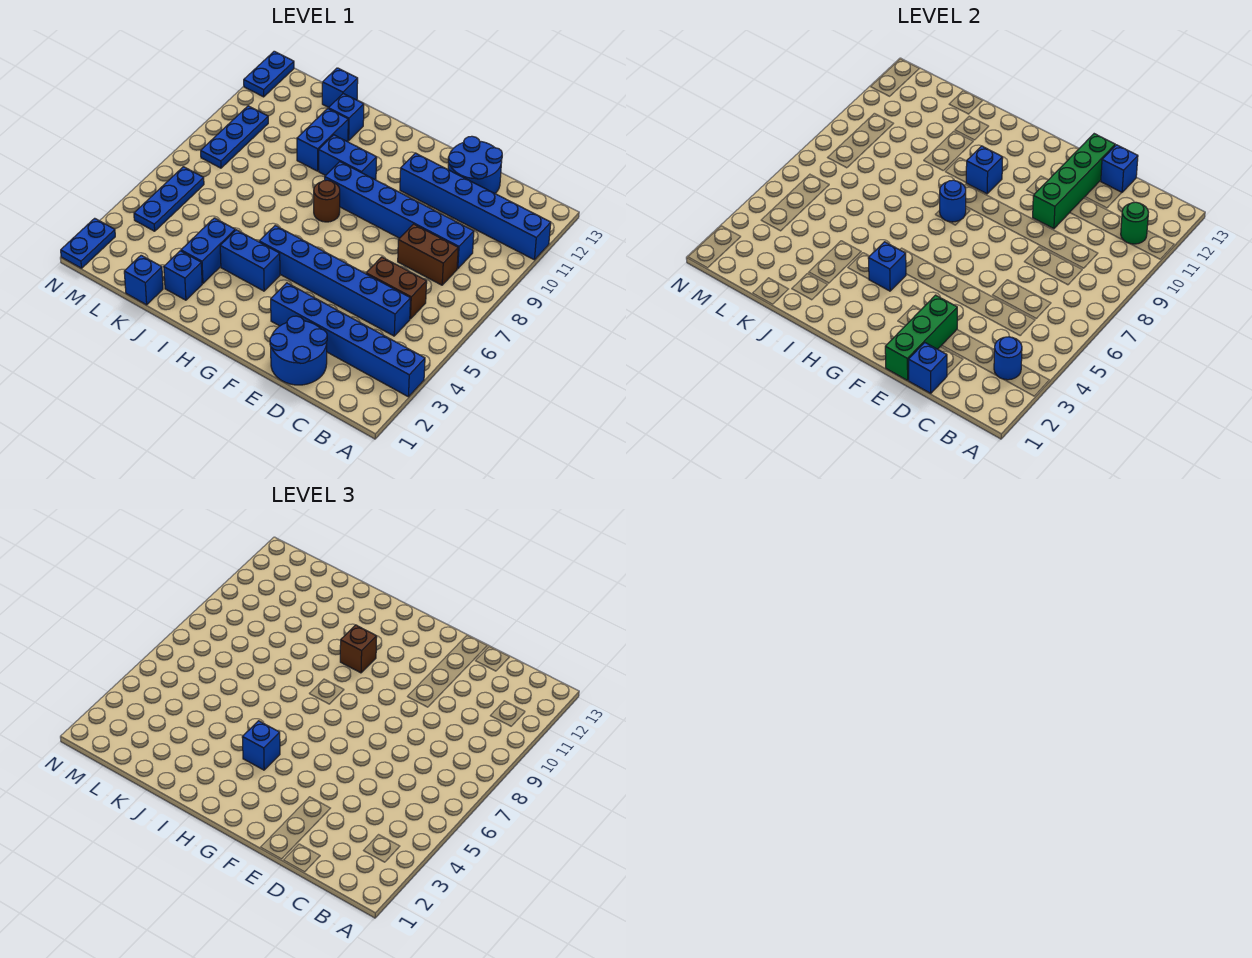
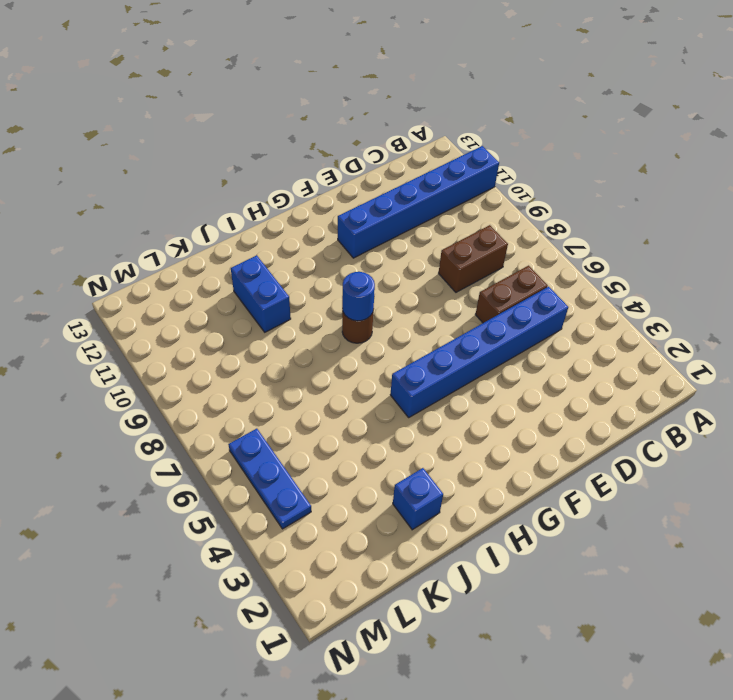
none -> blue brick A3:F3 level 1
none -> blue brick C9:H9 level 1
none -> blue round brick D1:E2 level 1
none -> blue round brick D12:E13 level 1

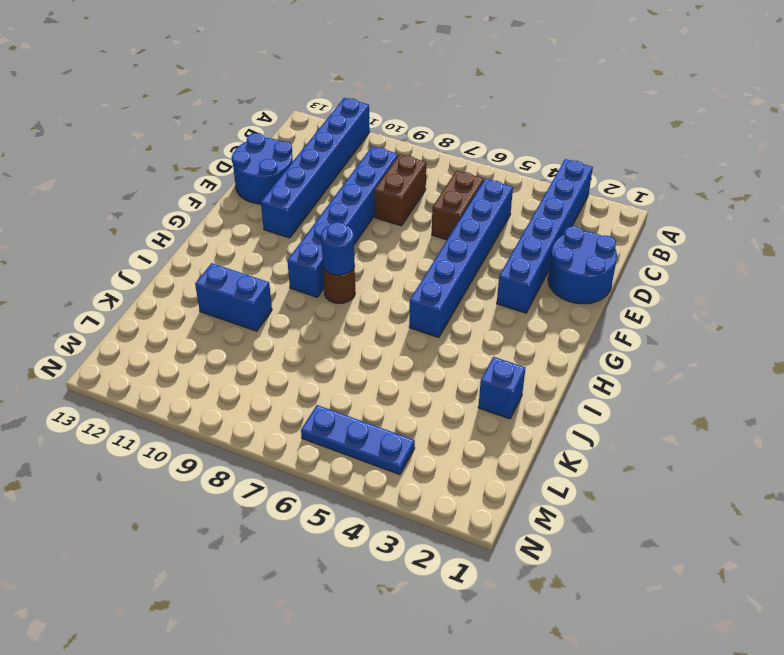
none -> blue brick H4:I4 level 1
none -> blue brick H10:I10 level 1
none -> blue brick J3:J4 level 1
none -> blue brick J12 level 1

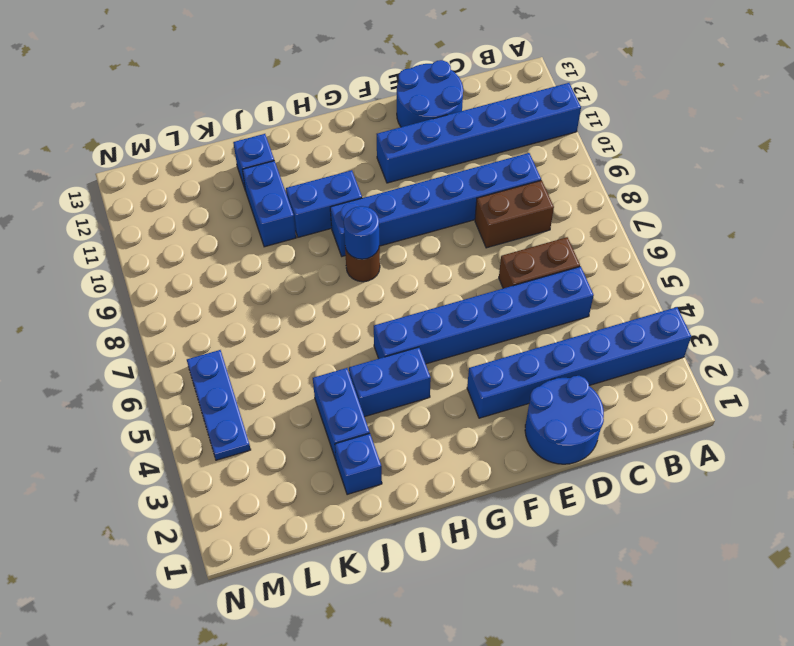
none -> blue brick K1 level 1
none -> blue brick K13 level 1
none -> blue plate M8:M10 level 1
none -> blue plate N1:N2 level 1

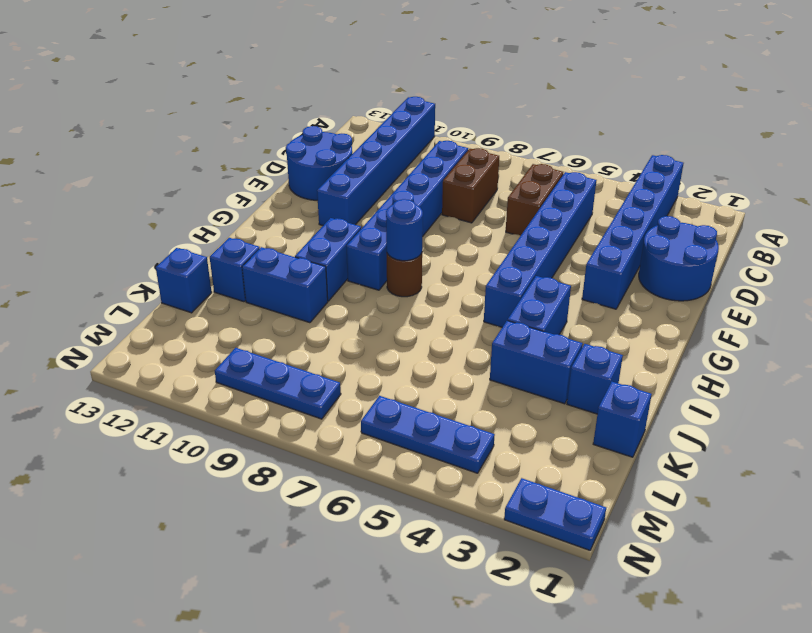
none -> blue plate N12:N13 level 1
none -> blue round brick B3 level 2
none -> green round brick B11 level 2
none -> blue brick D1 level 2

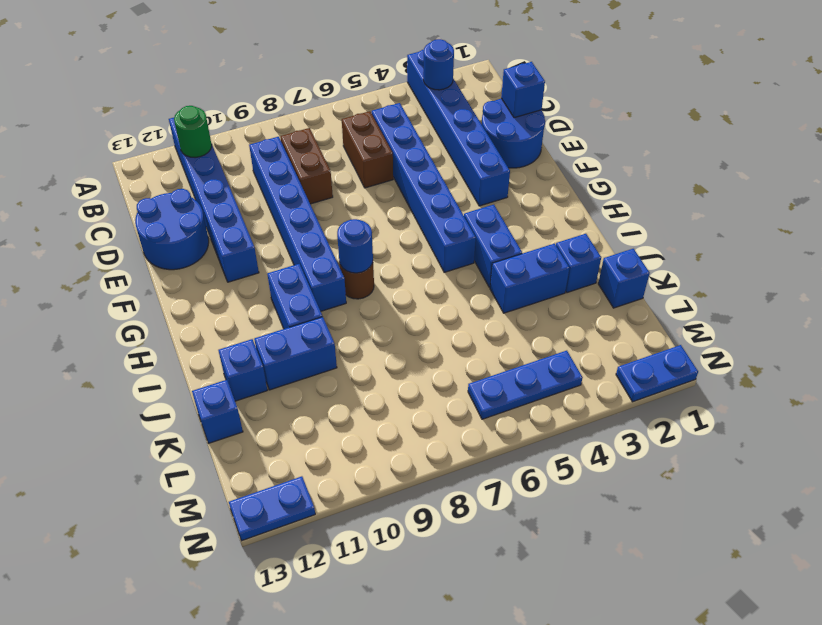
none -> blue plate M8:M10 level 1
none -> blue brick D13 level 2
none -> green brick E1:E3 level 2
none -> green brick E10:E13 level 2

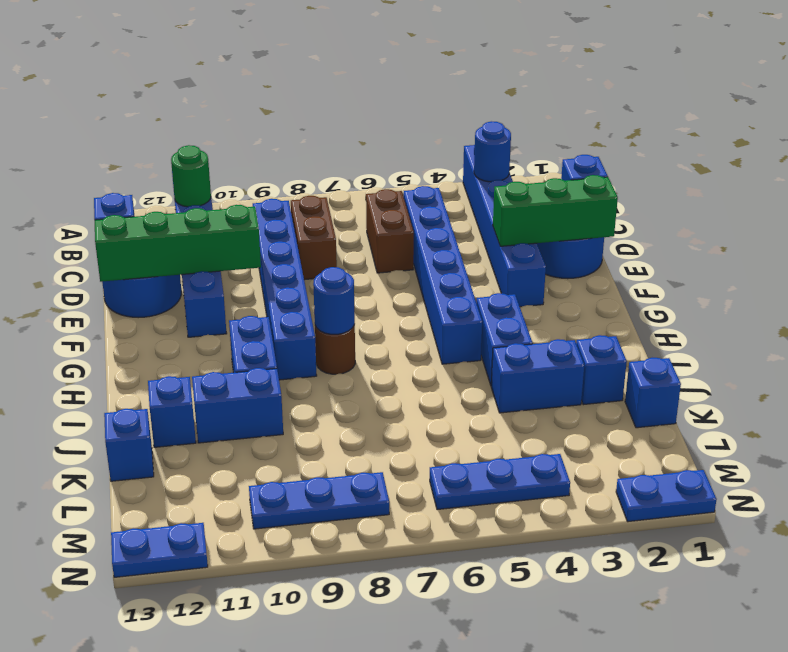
none -> blue brick H4 level 2
none -> blue brick H10 level 2
none -> blue brick H4 level 3
none -> brown brick H10 level 3

